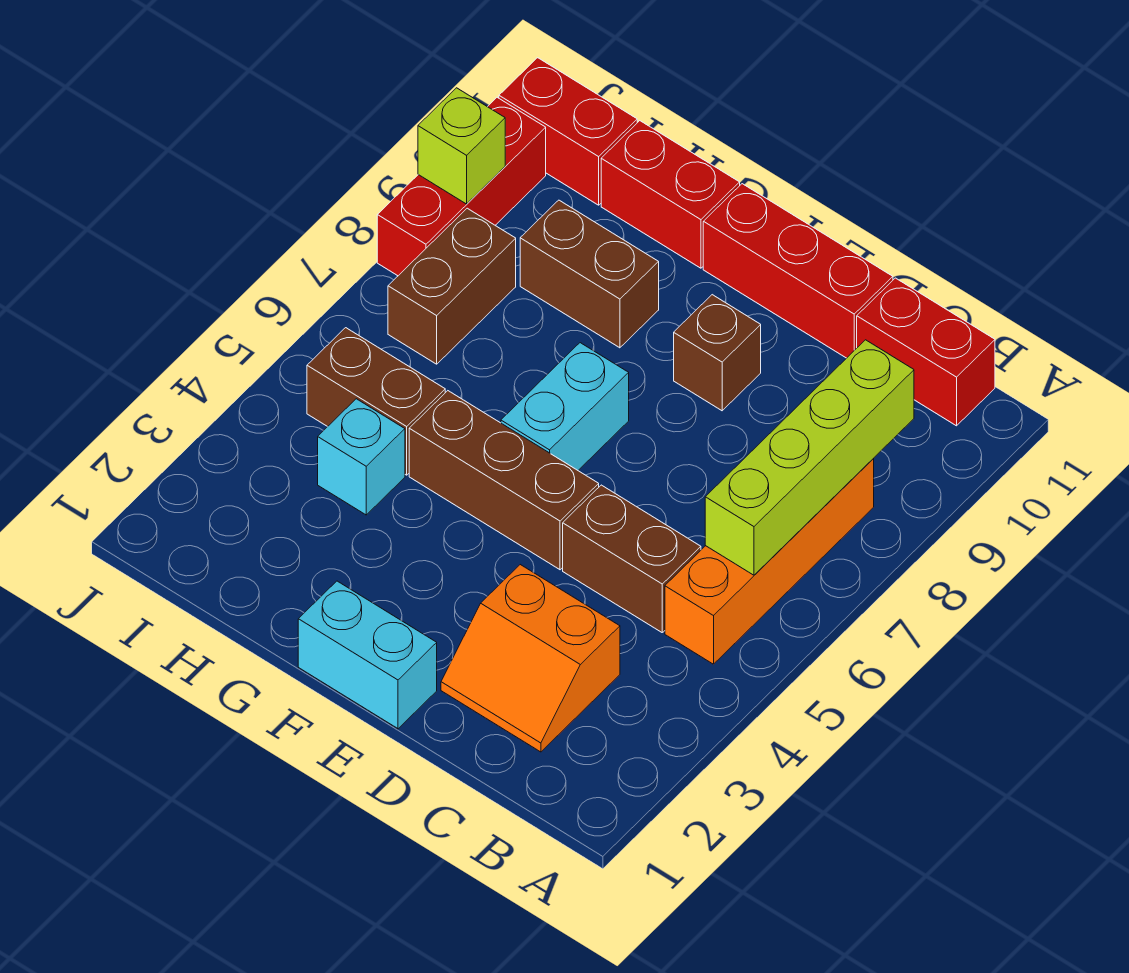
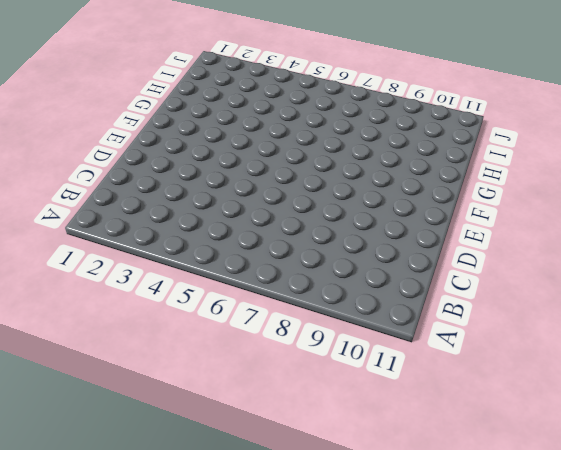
none -> orange brick B5:B8 level 1
none -> red brick B11:C11 level 1
none -> orange slope C2:D3 level 1 top 3

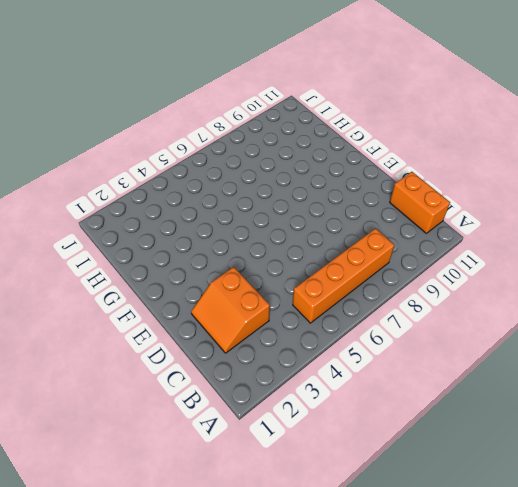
orange brick B11:C11 level 1 -> red brick B11:C11 level 1
none -> brown brick C5:D5 level 1
none -> red brick D11:F11 level 1
none -> cyan brick E1:F1 level 1

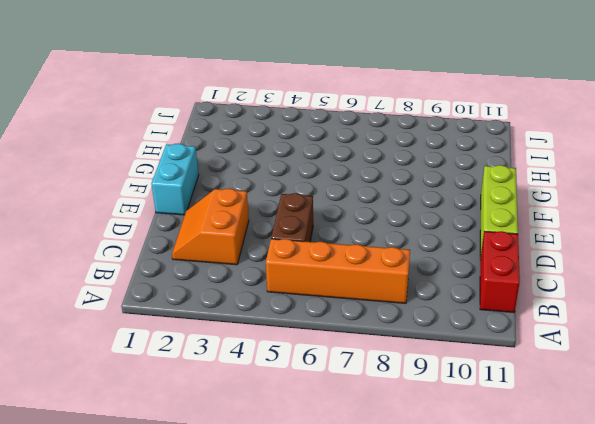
lime brick D11:F11 level 1 -> red brick D11:F11 level 1
none -> brown brick E5:G5 level 1
none -> brown brick E9 level 1
none -> cyan brick F6:F7 level 1

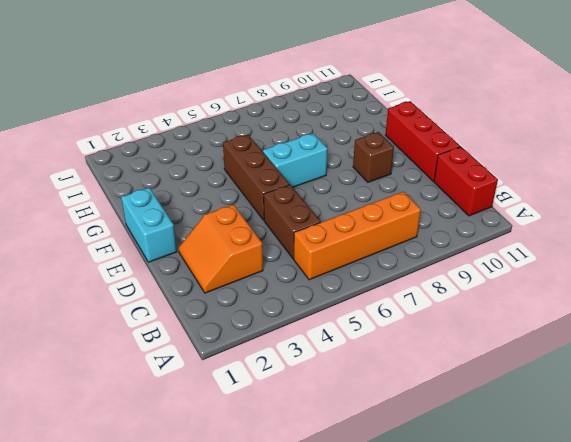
none -> brown brick G9:H9 level 1
none -> red brick G11:H11 level 1
none -> cyan brick H4 level 1

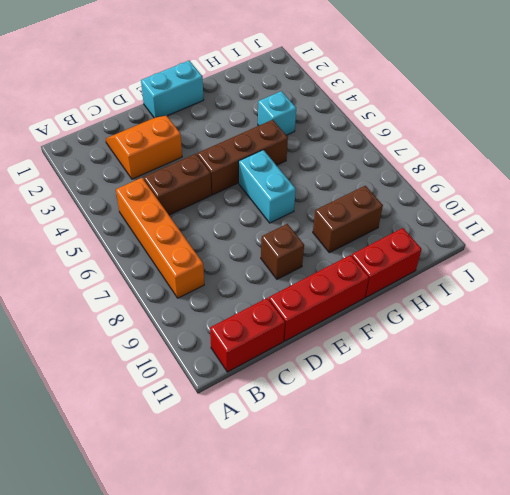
none -> brown brick H5:I5 level 1
none -> brown brick I7:I8 level 1
none -> red brick I11:J11 level 1

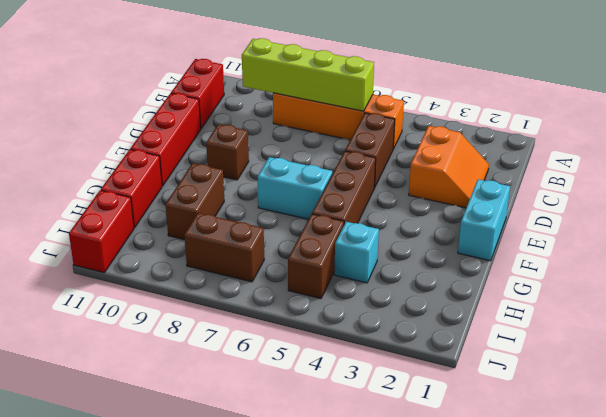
none -> red brick J8:J10 level 1
none -> lime brick J9 level 2

